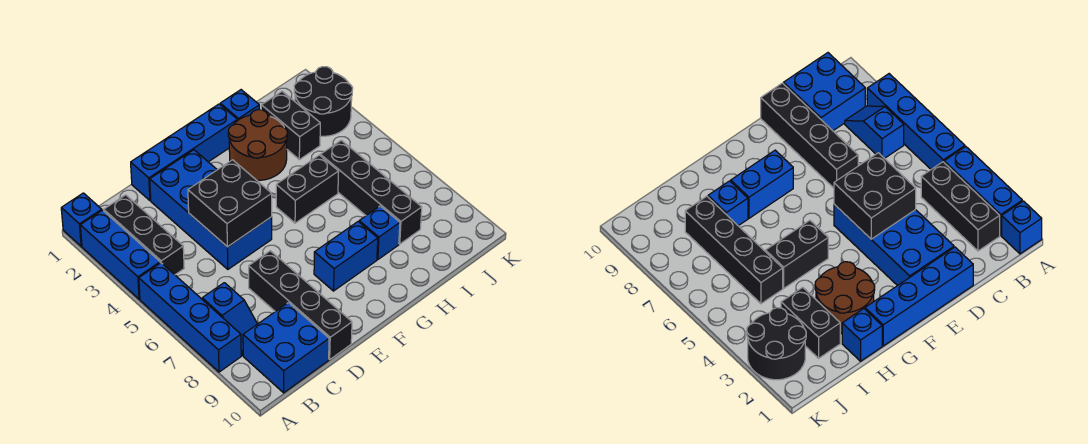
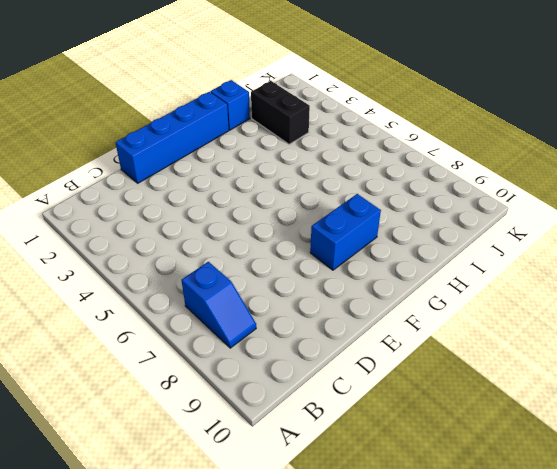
none -> blue brick A1 level 1
none -> blue brick A2:A4 level 1
none -> blue brick A5:A8 level 1

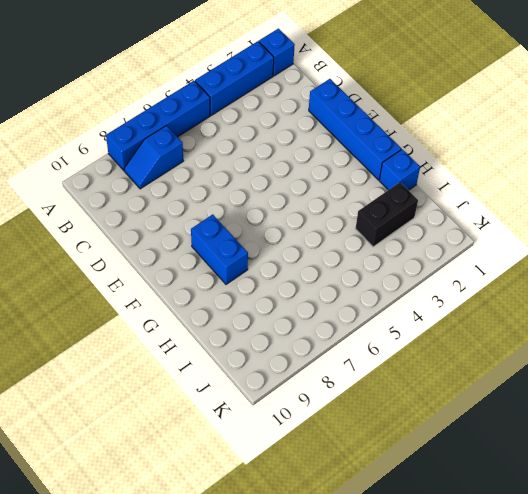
none -> black brick B2:B4 level 1
none -> blue brick B9:C10 level 1
none -> blue brick D2:E5 level 1

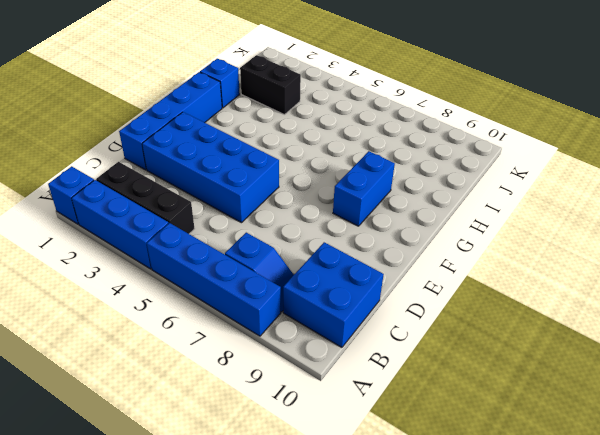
none -> black brick D7:D10 level 1
none -> brown round brick G2:H3 level 1
none -> black brick G5:H5 level 1

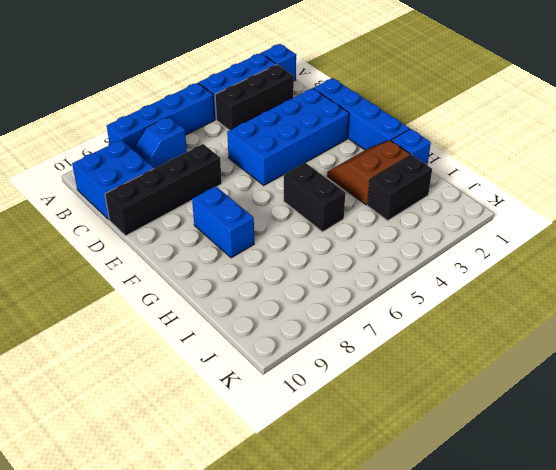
brown slope G2:H3 level 1 top H -> brown round brick G2:H3 level 1
none -> blue brick H8 level 1
none -> black brick I5:I8 level 1
none -> black round brick J2:K3 level 1

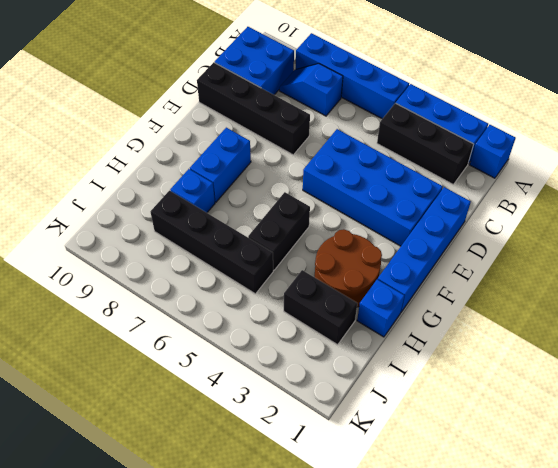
none -> black round brick J2:K3 level 1
none -> black brick D4:E5 level 2

